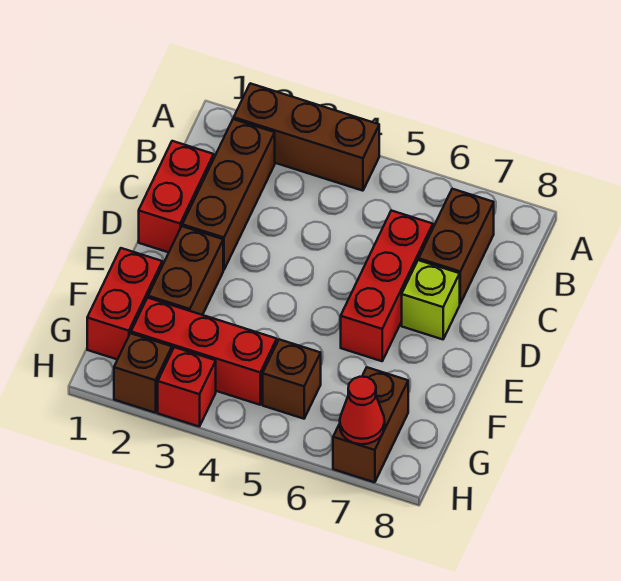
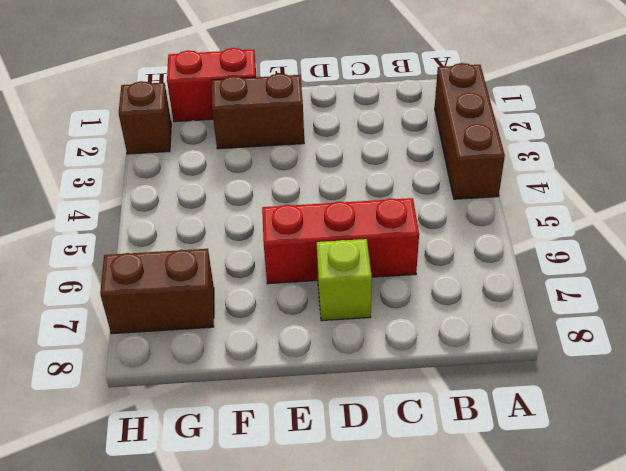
none -> brown brick B2:D2 level 1
none -> brown brick B7:C7 level 1
none -> red brick C1:D1 level 1

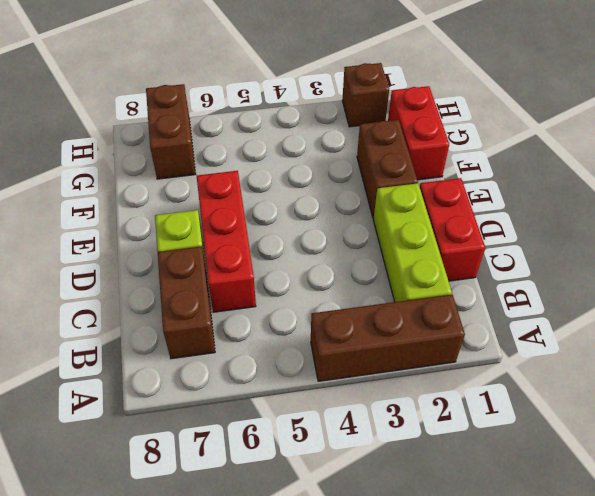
lime brick B2:D2 level 1 -> brown brick B2:D2 level 1
none -> red brick G2:G4 level 1
none -> brown brick G5 level 1
none -> red brick H3 level 1

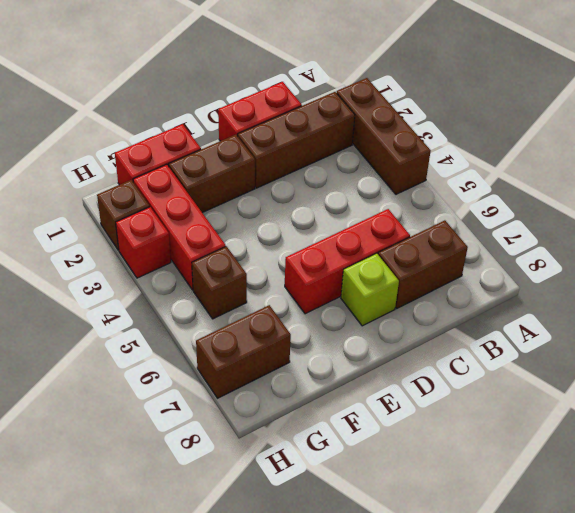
none -> red cone H7 level 2

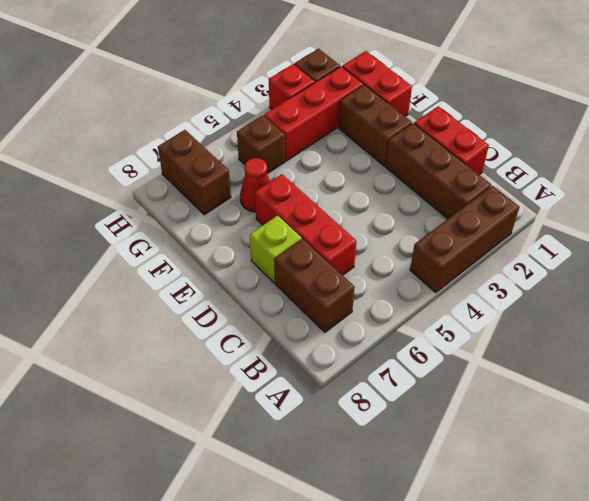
red cone F6 level 1 -> red cone H7 level 2

